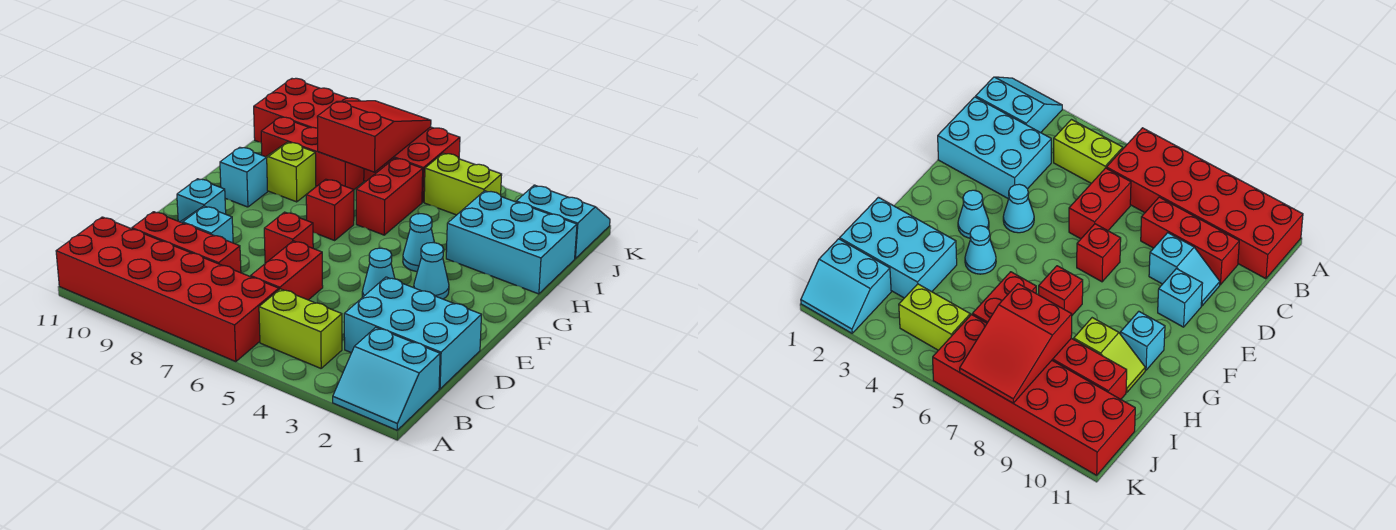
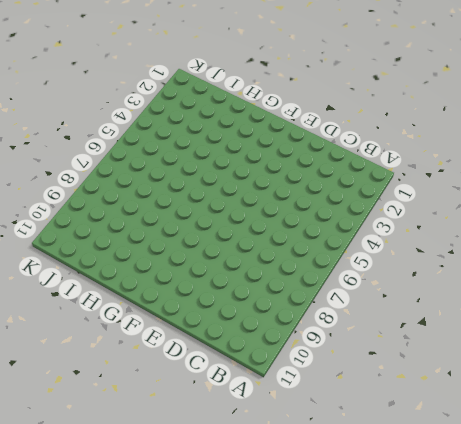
none -> cyan slope A1:B2 level 1 top B
none -> red brick A6:B11 level 1
none -> lime brick B4:B5 level 1

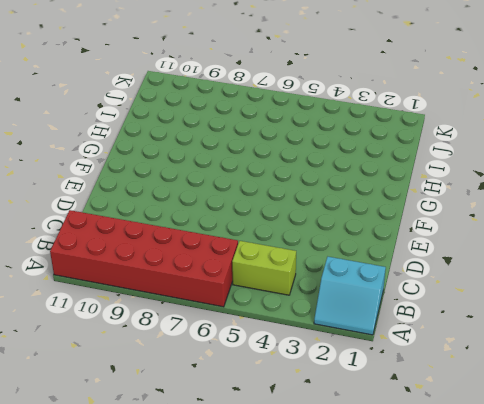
none -> cyan brick C1:D3 level 1
none -> red brick C6:D6 level 1
none -> red brick C8:C10 level 1

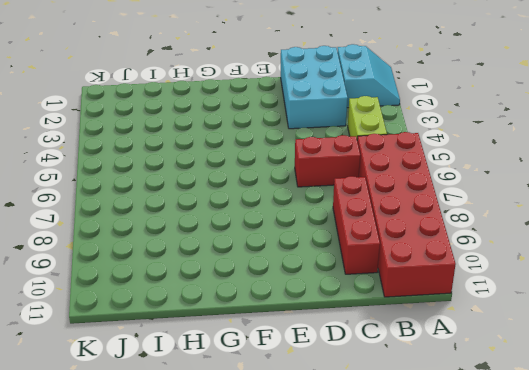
none -> cyan slope D9:D10 level 1 top 9
none -> cyan cone E4 level 1
none -> red brick E7 level 1

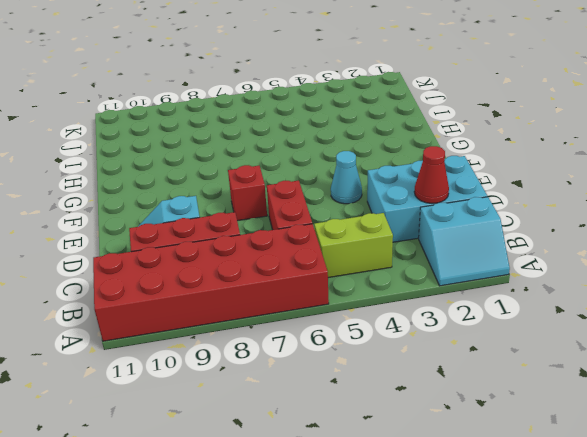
red cone C2 level 2 -> none
none -> cyan brick E10 level 1
none -> cyan cone F3 level 1
none -> cyan cone G4 level 1

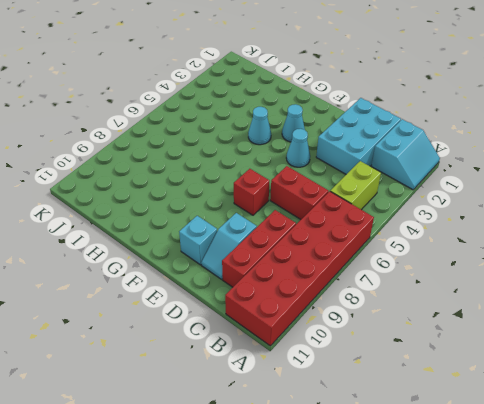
none -> red brick G7 level 1
none -> cyan brick G10 level 1
none -> cyan brick H1:I3 level 1

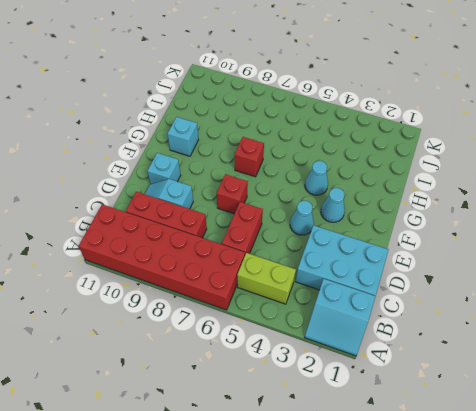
none -> cyan brick H1:I3 level 1
none -> red brick H6:I6 level 1
none -> lime slope H9:H10 level 1 top 9

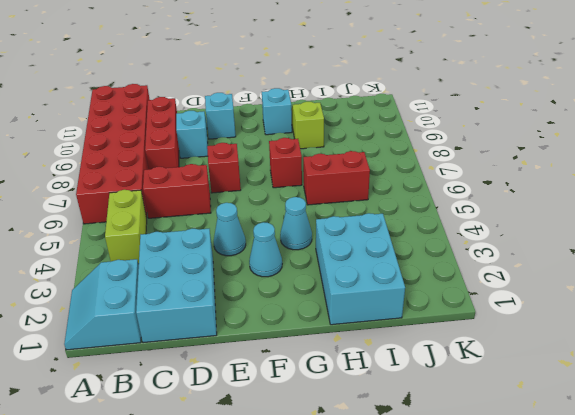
none -> red brick I8:I10 level 1
none -> cyan slope J1:K2 level 1 top J
none -> lime brick J4:J5 level 1

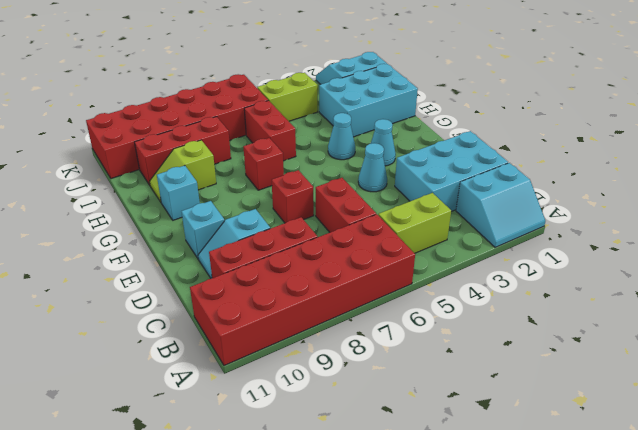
none -> red slope I7:K8 level 2 top I

